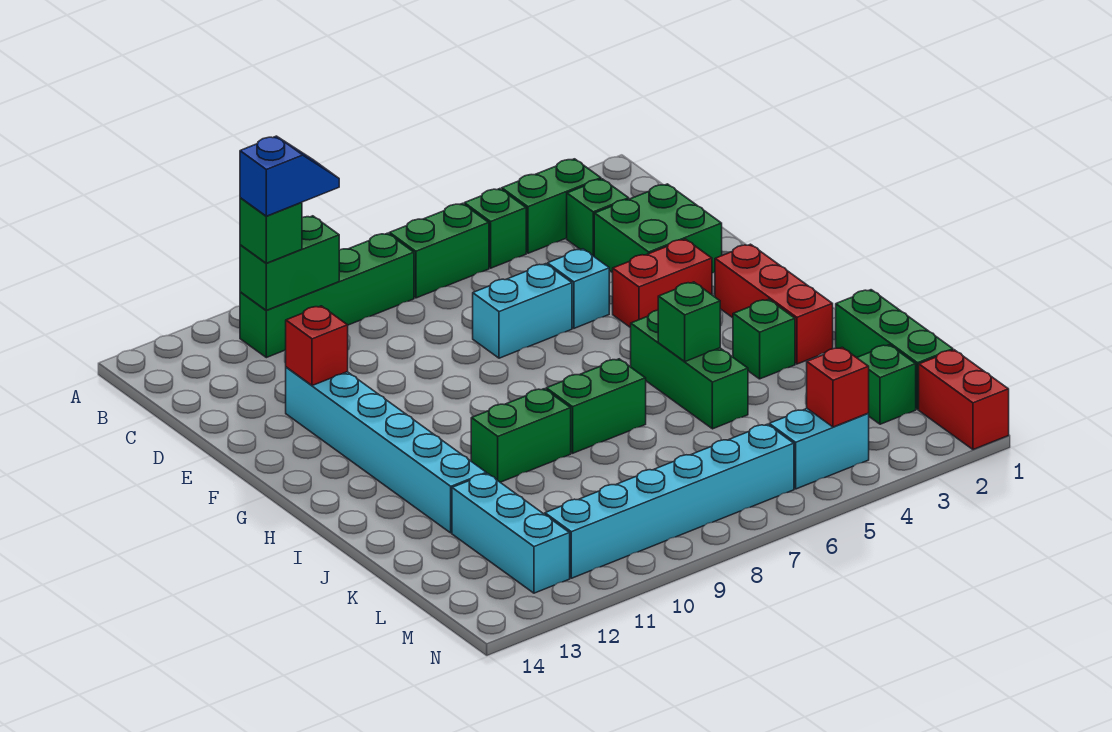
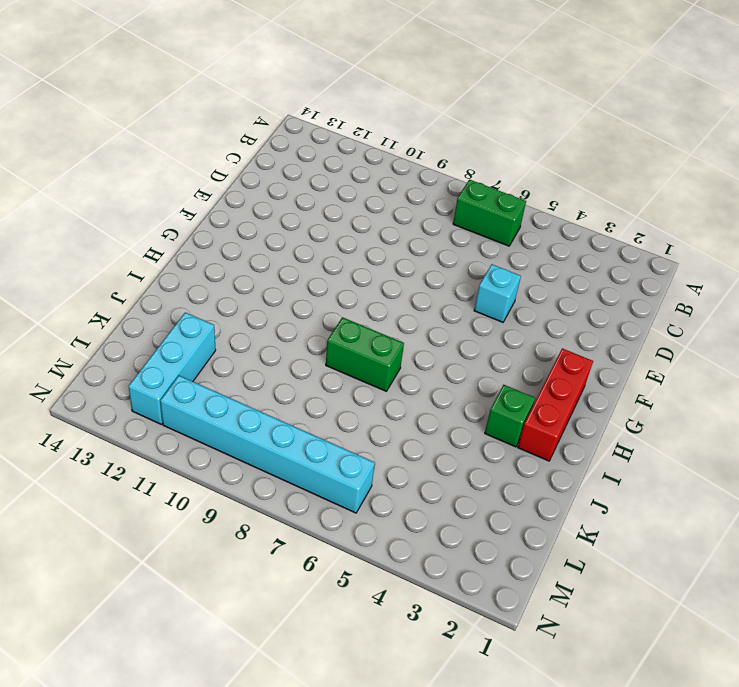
none -> green brick B3:B4 level 1
none -> green brick B5 level 1
none -> green brick B8:B11 level 1

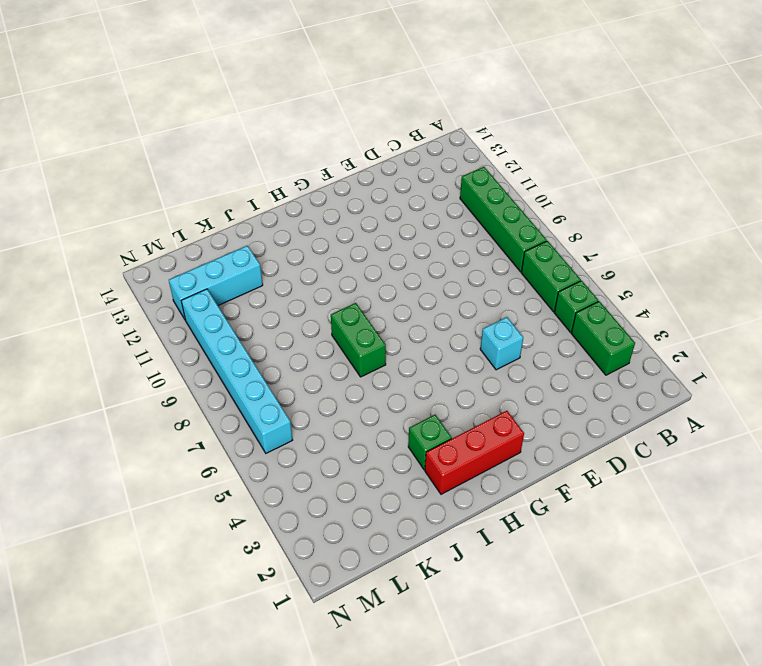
none -> green brick C3 level 1
none -> green brick D2:E3 level 1
none -> cyan brick E6:E7 level 1

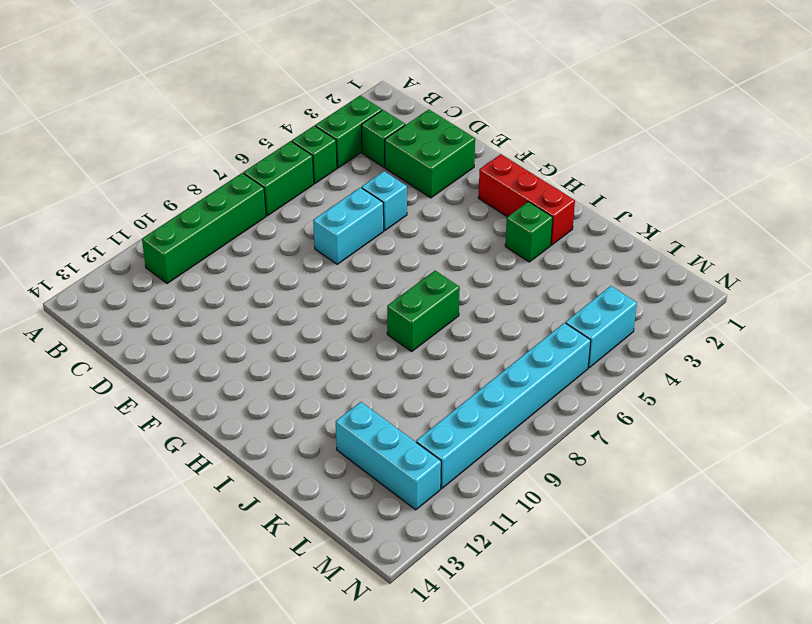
none -> cyan brick E12:J12 level 1
none -> red brick F3:F4 level 1
none -> green brick H5:J5 level 1

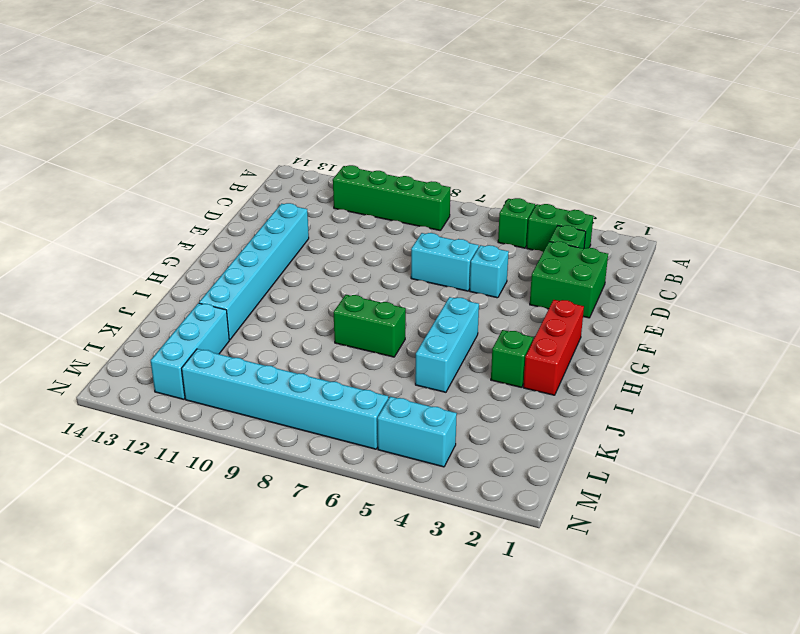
cyan brick H5:J5 level 1 -> green brick H5:J5 level 1
none -> green brick B6:B7 level 1
none -> red brick F3:F4 level 1
none -> green brick I9:I10 level 1

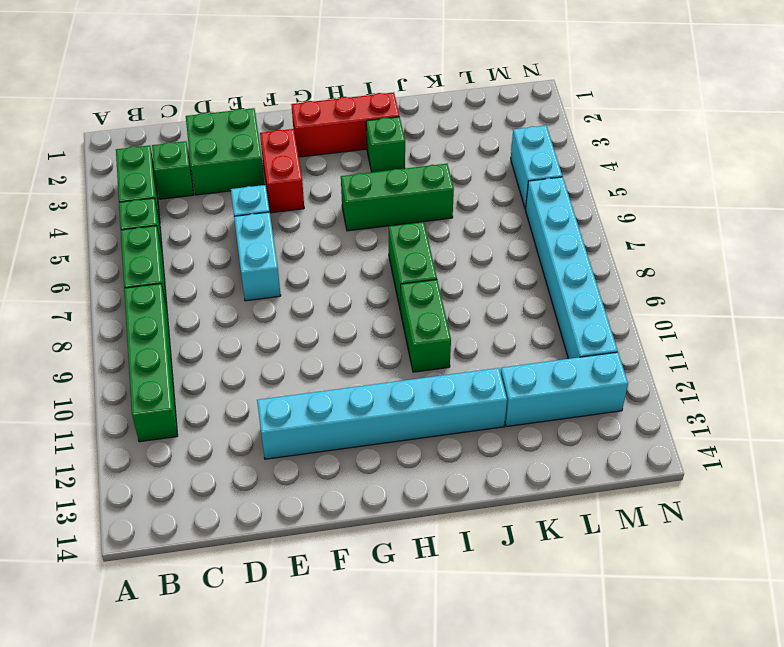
none -> green brick J1:L1 level 1
none -> green brick L2 level 1
none -> red brick M1:N1 level 1

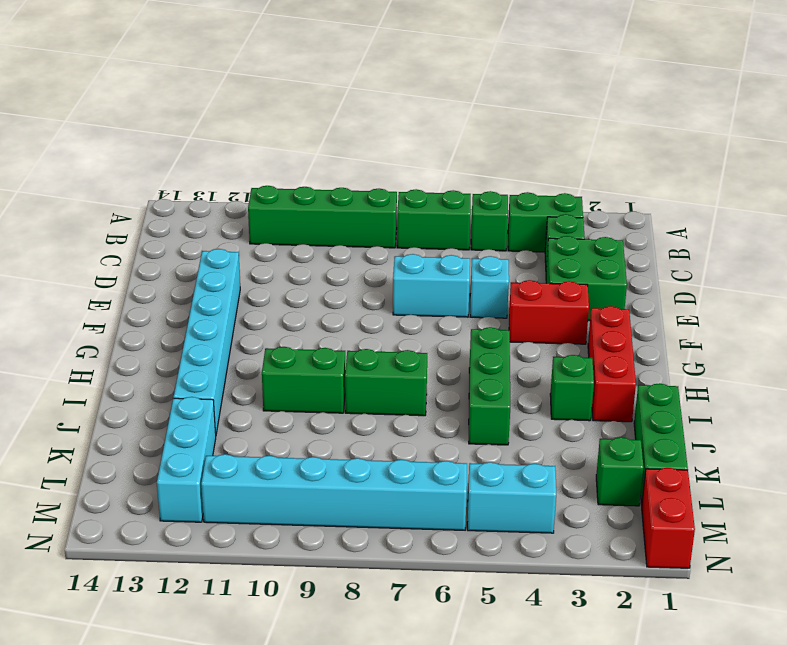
none -> green brick B10:B11 level 2
none -> red brick E12 level 2
none -> green brick I5 level 2

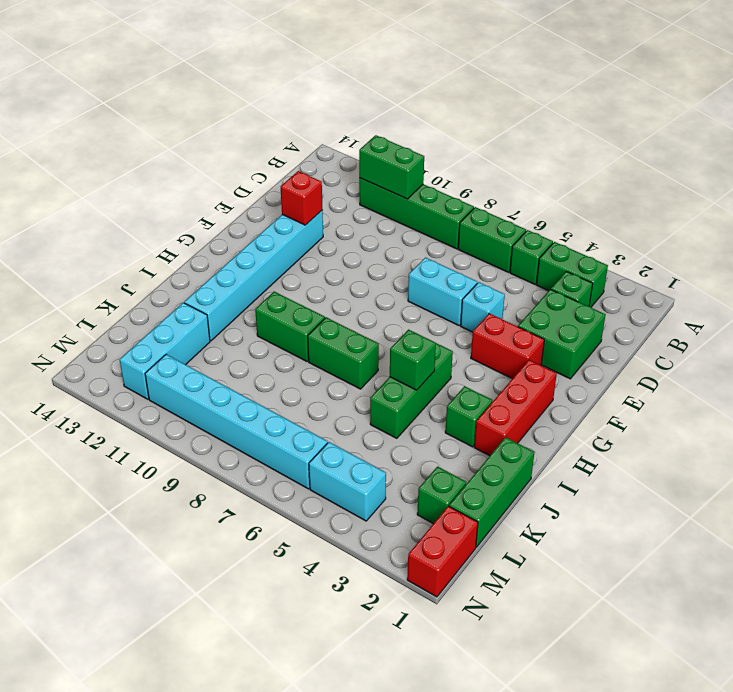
none -> red brick M4 level 2
none -> green brick B11 level 3
none -> blue slope B10:B11 level 4 top 11

